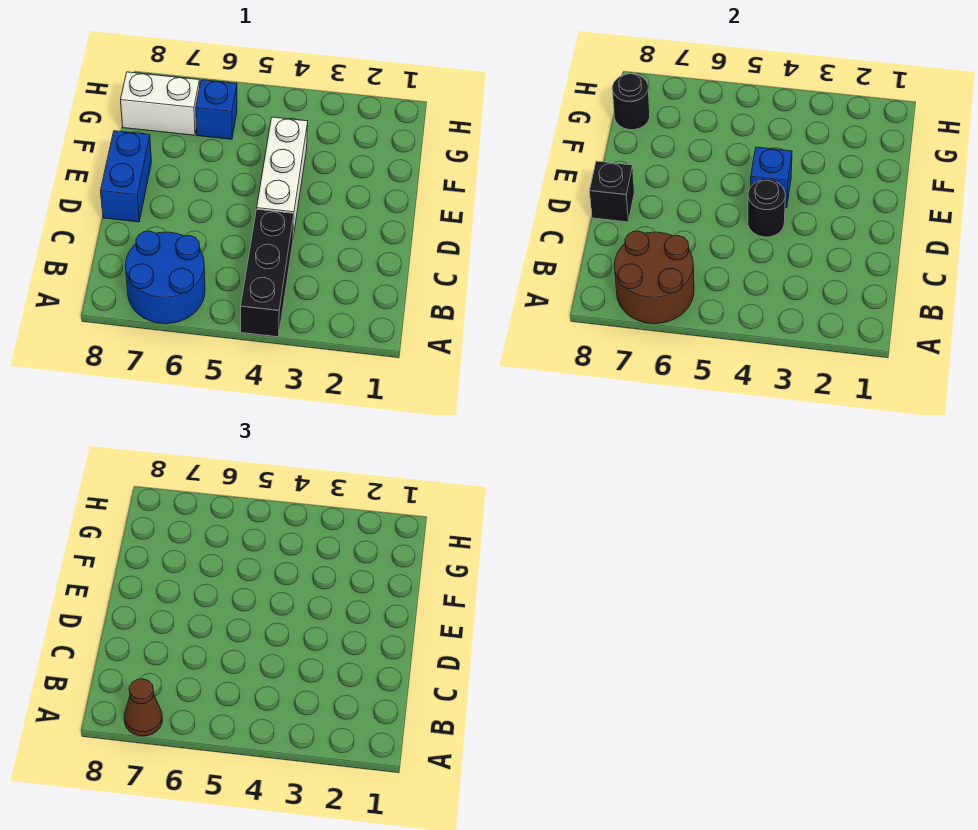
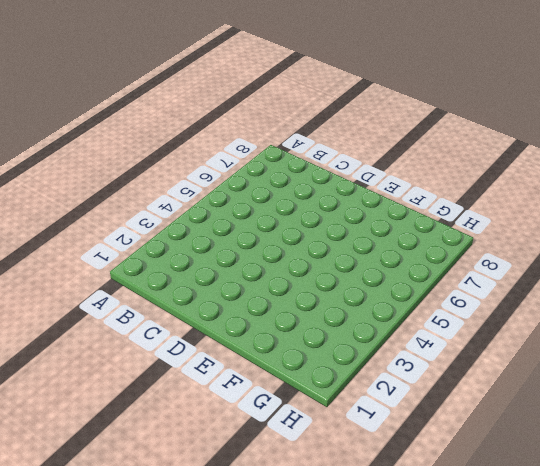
none -> black brick A4:C4 level 1
none -> blue round brick A6:B7 level 1
none -> white brick D4:F4 level 1

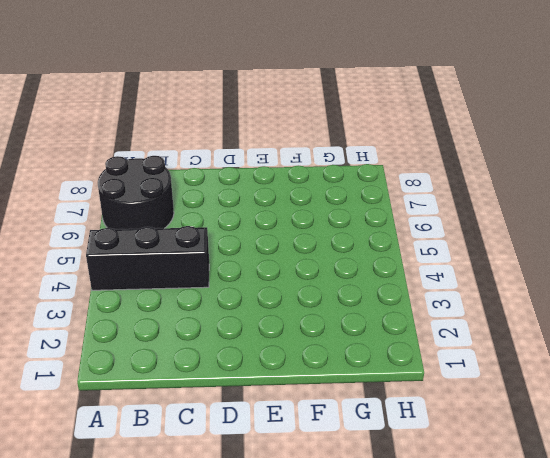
black round brick A6:B7 level 1 -> blue round brick A6:B7 level 1
none -> white brick D4:F4 level 1
none -> blue brick D8:E8 level 1
none -> blue brick G6 level 1

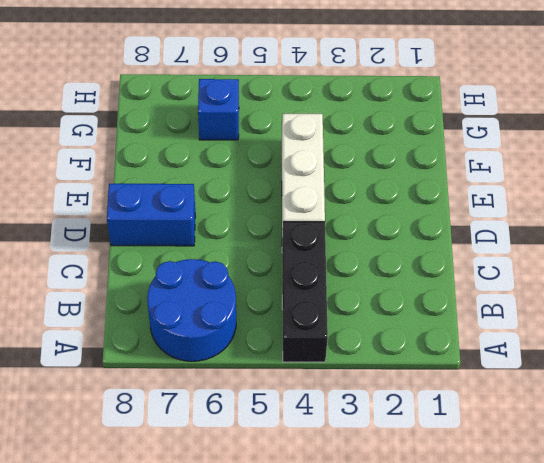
blue brick D7:D8 level 1 -> blue brick D8:E8 level 1
none -> white brick G7:G8 level 1
none -> brown round brick A6:B7 level 2
none -> black round brick D4 level 2

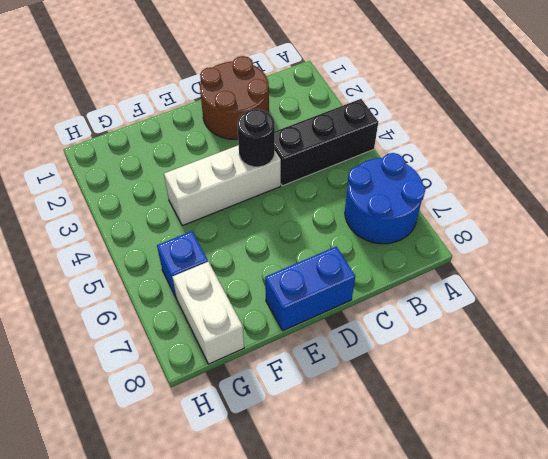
brown round brick C1:D2 level 1 -> brown round brick A6:B7 level 2
none -> black brick D8 level 2
none -> blue brick E4 level 2
none -> black round brick G8 level 2

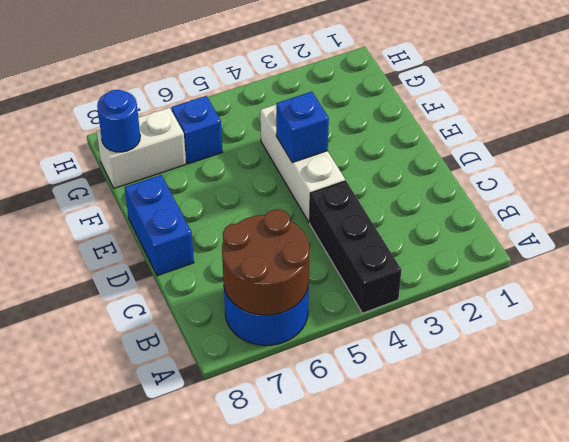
blue round brick G8 level 2 -> black round brick G8 level 2
none -> black round brick D4 level 2
none -> black brick D8 level 2
none -> brown cone A7 level 3

